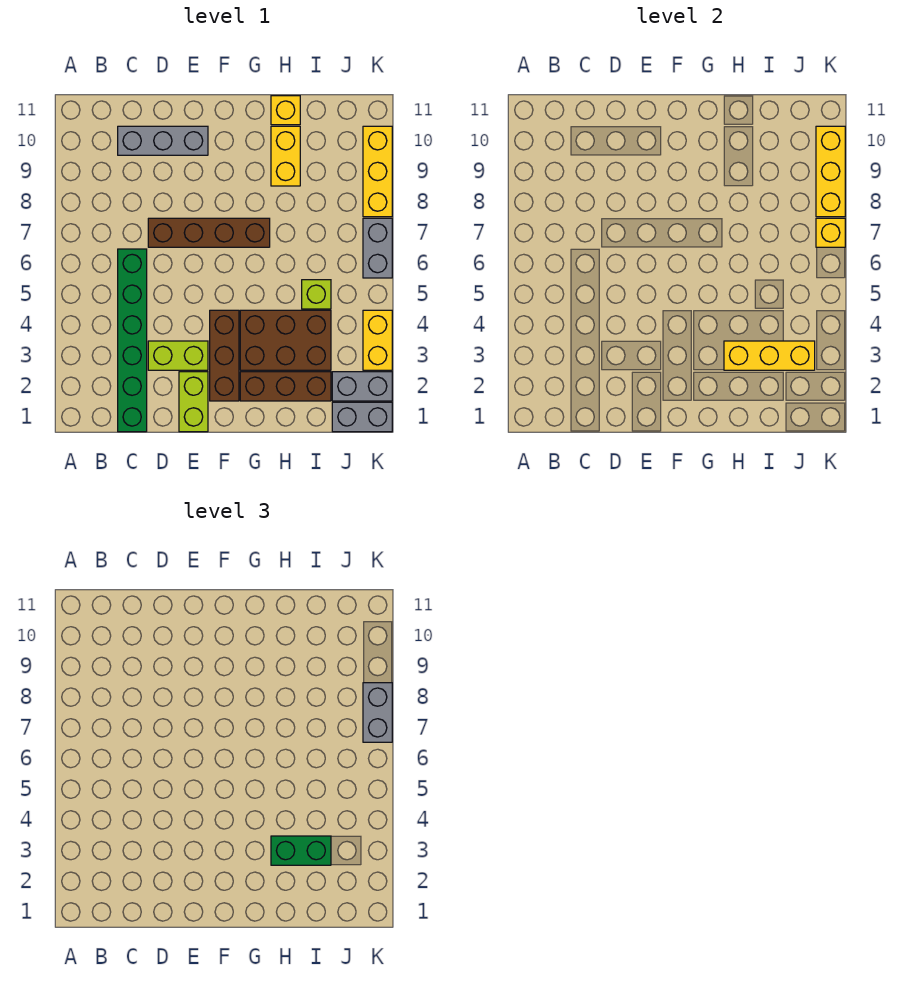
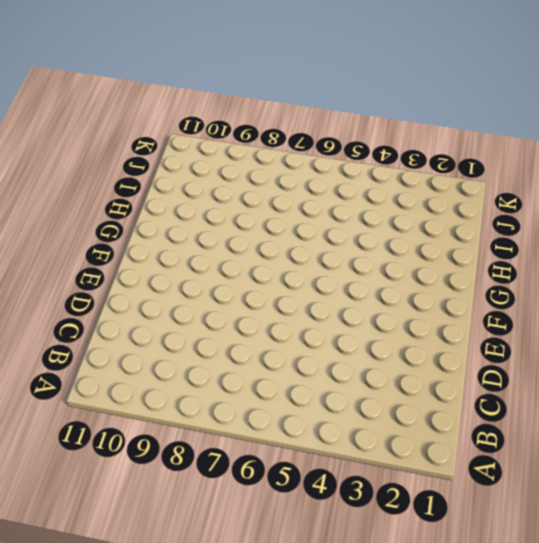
none -> green brick C1:C6 level 1
none -> grey brick C10:E10 level 1
none -> lime brick D3:E3 level 1

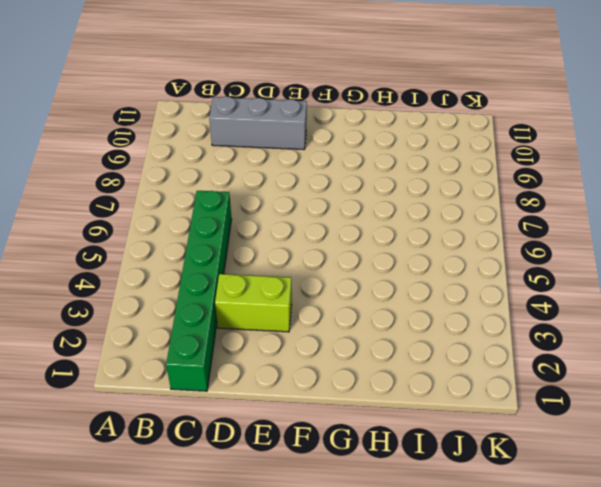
none -> brown brick D7:G7 level 1
none -> lime brick E1:E2 level 1
none -> brown brick F2:F4 level 1

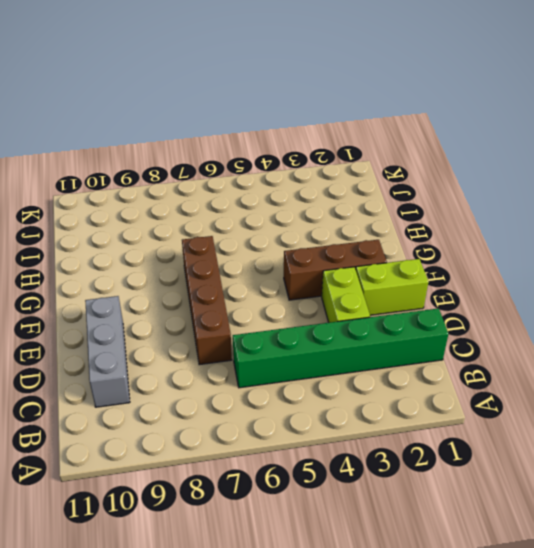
none -> brown brick G2:I2 level 1
none -> brown brick G3:I4 level 1
none -> yellow brick H9:H10 level 1

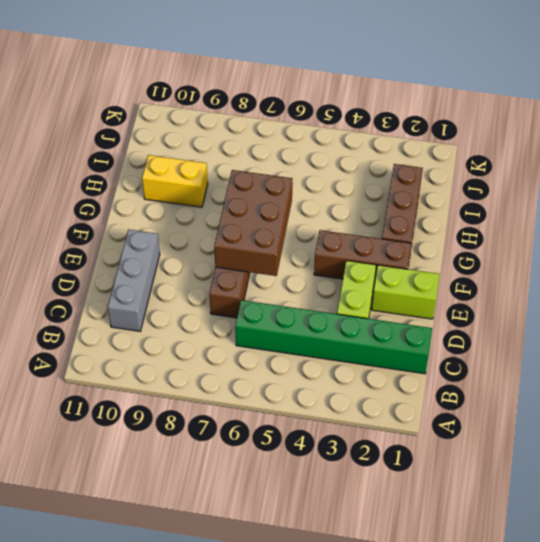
brown brick E6:G7 level 2 -> brown brick G3:I4 level 1
none -> yellow brick H11 level 1
none -> lime brick I5 level 1
none -> grey brick J1:K1 level 1

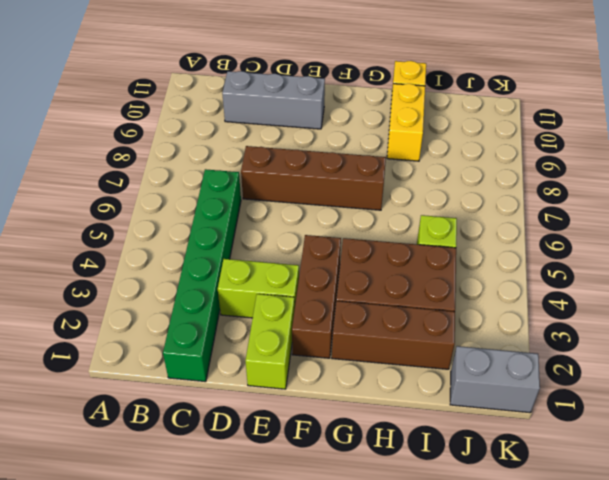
none -> grey brick J2:K2 level 1
none -> yellow brick K3:K4 level 1
none -> grey brick K6:K7 level 1

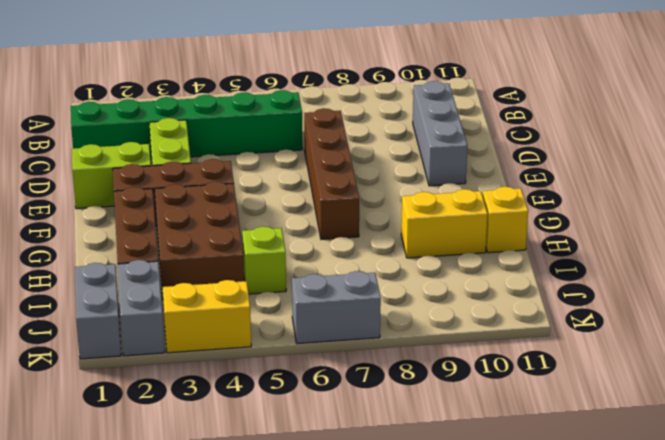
none -> yellow brick K8:K10 level 1
none -> yellow brick H3:J3 level 2
none -> yellow brick K7 level 2

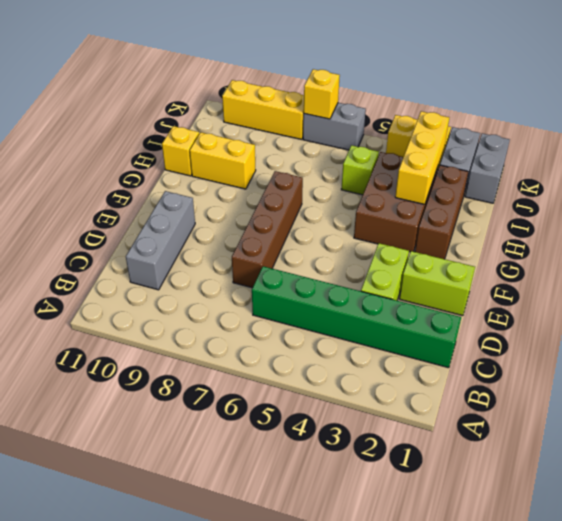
none -> brown brick F2:F4 level 1
none -> yellow brick K8:K10 level 2
none -> green brick H3:I3 level 3

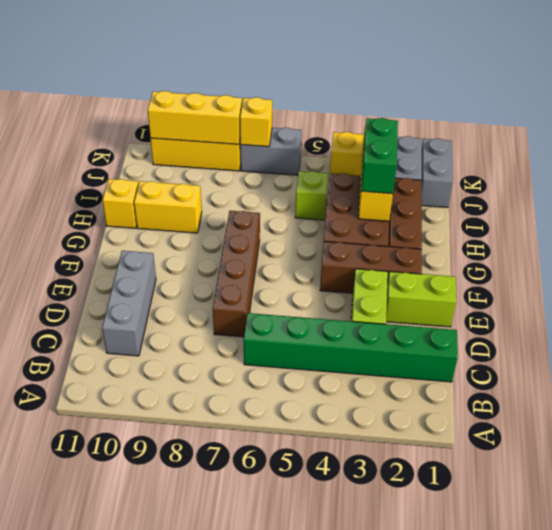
none -> grey brick K7:K8 level 3

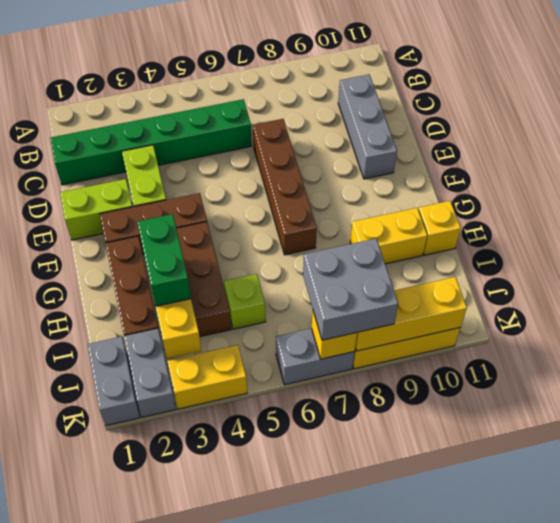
grey brick J7:K8 level 3 -> grey brick K7:K8 level 3

